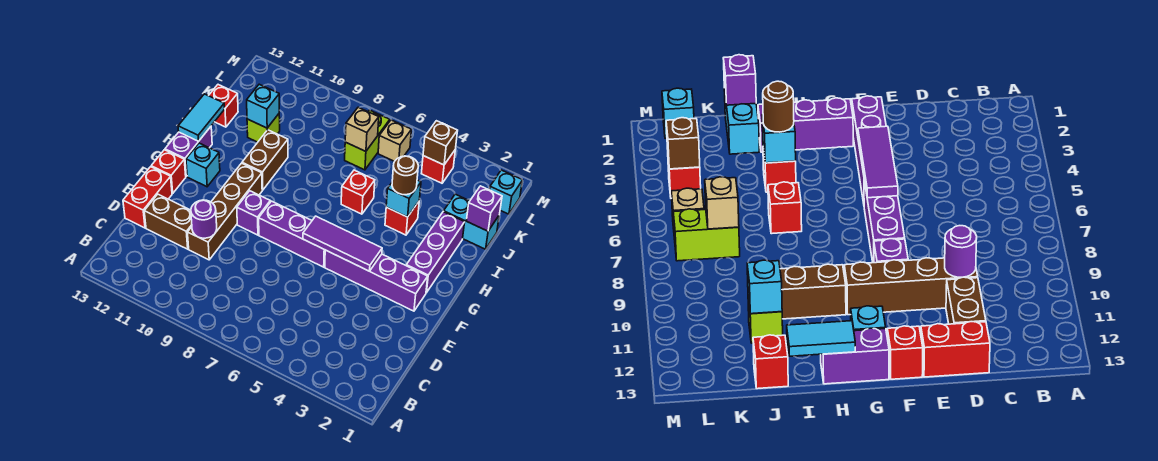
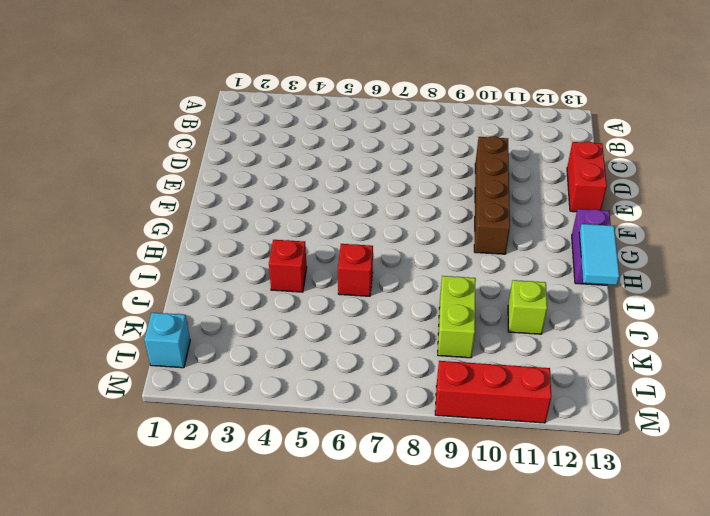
lime brick J9:K9 level 1 -> lime brick K7:L7 level 1
red brick M9:M11 level 1 -> none
none -> brown brick D11:D12 level 1
none -> purple brick F2:F5 level 1
none -> purple brick F6:F8 level 1

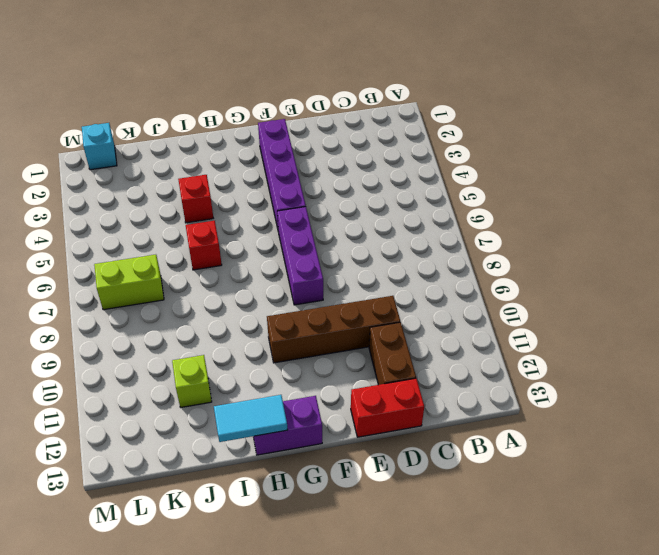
none -> purple brick F9 level 1
none -> red brick F13 level 1
none -> purple brick G2:I2 level 1

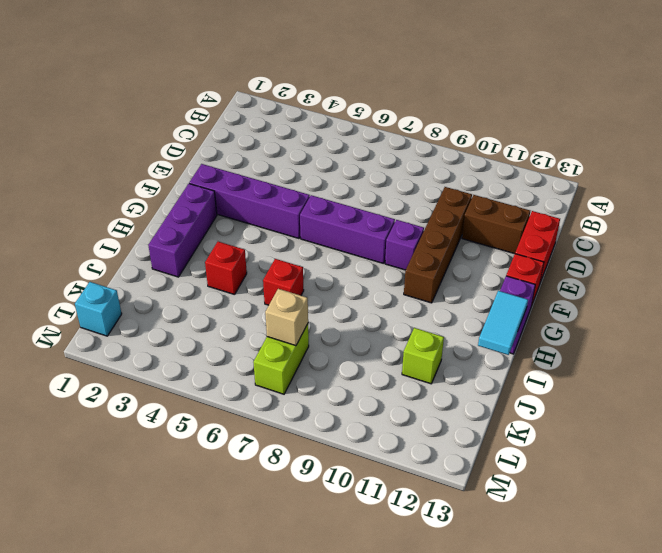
none -> cyan brick G12 level 1
none -> brown brick H10:I10 level 1
none -> cyan brick J1:J2 level 1

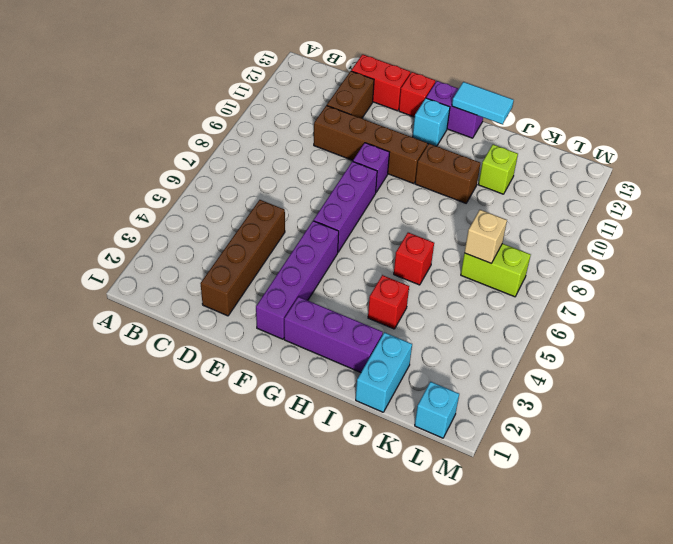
brown brick D2:D5 level 1 -> none
none -> red brick J13 level 1
none -> red brick L4 level 1
none -> tan brick L6 level 1

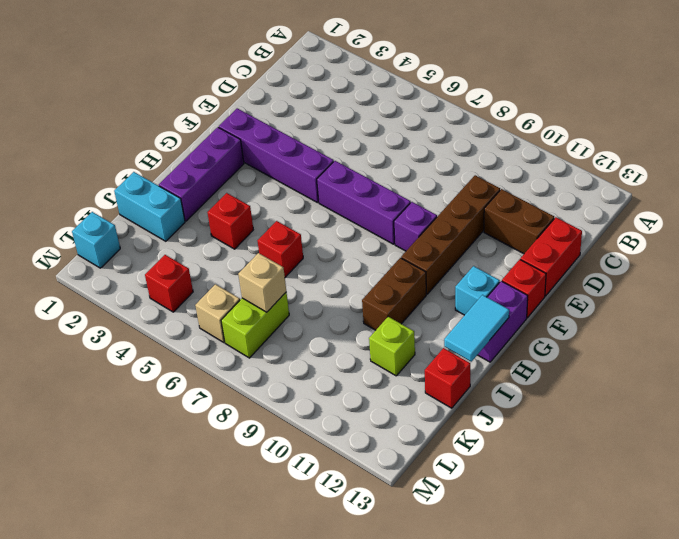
none -> purple round brick D10 level 2
none -> purple tile F4:F6 level 2
none -> cyan brick I4 level 2

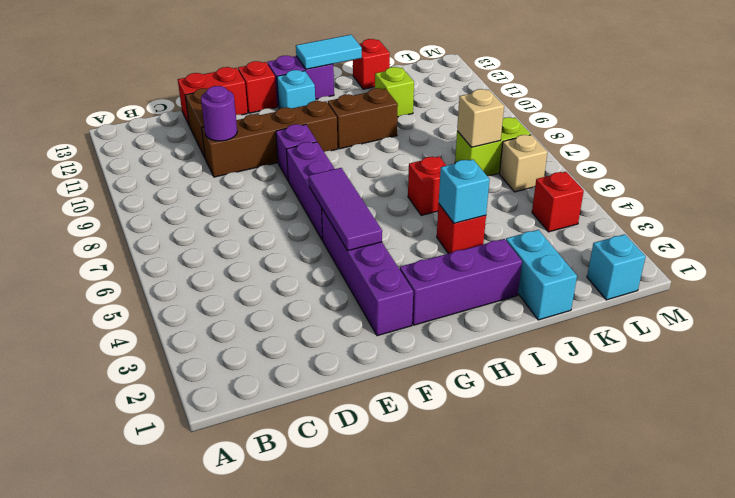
none -> purple brick J1 level 2
none -> cyan brick J11 level 2
none -> brown brick L4 level 2

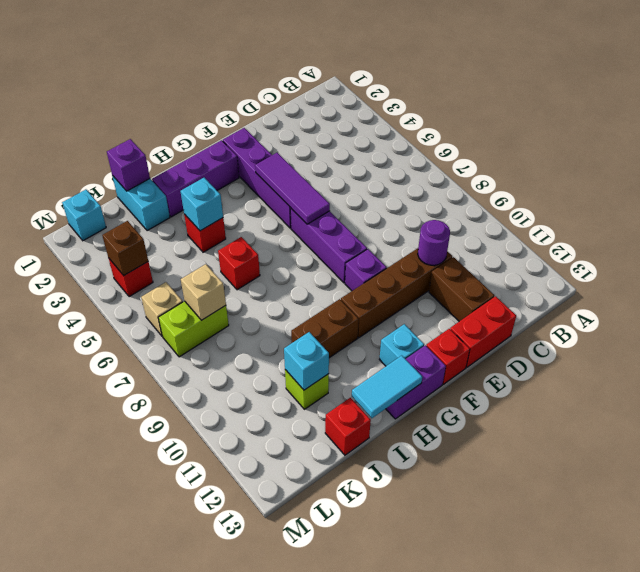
none -> brown round brick I4 level 3

